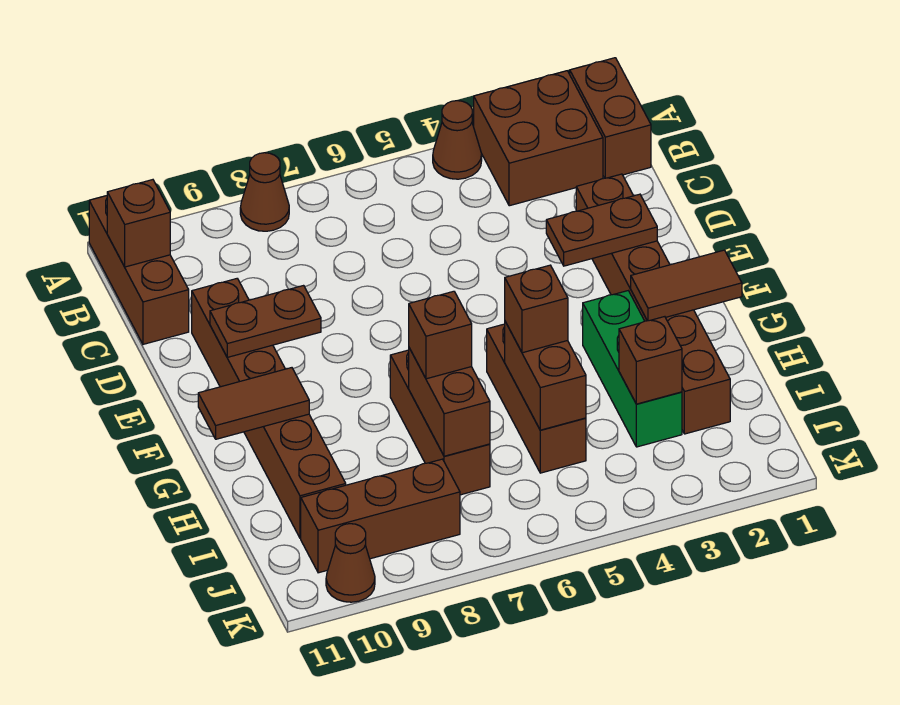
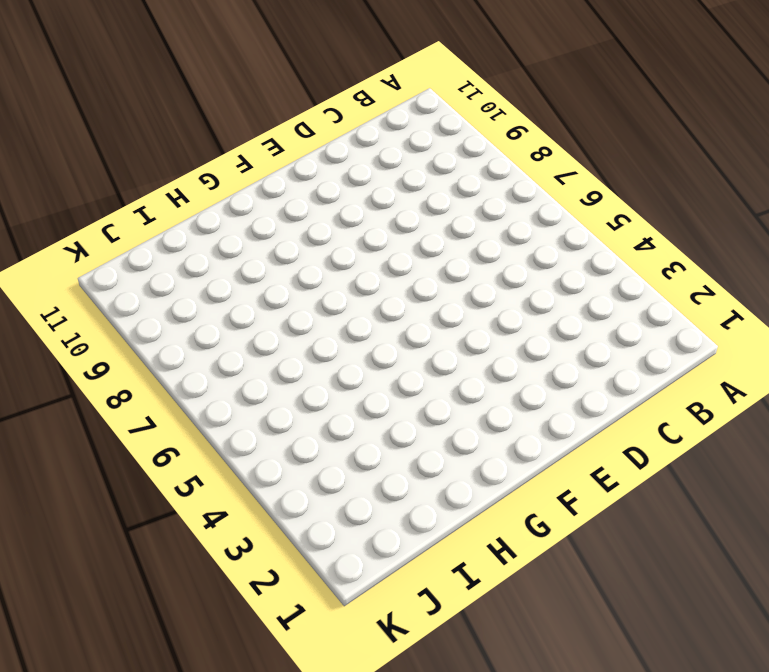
none -> brown brick A1:B1 level 1
none -> brown brick A2:B3 level 1
none -> brown cone A4 level 1

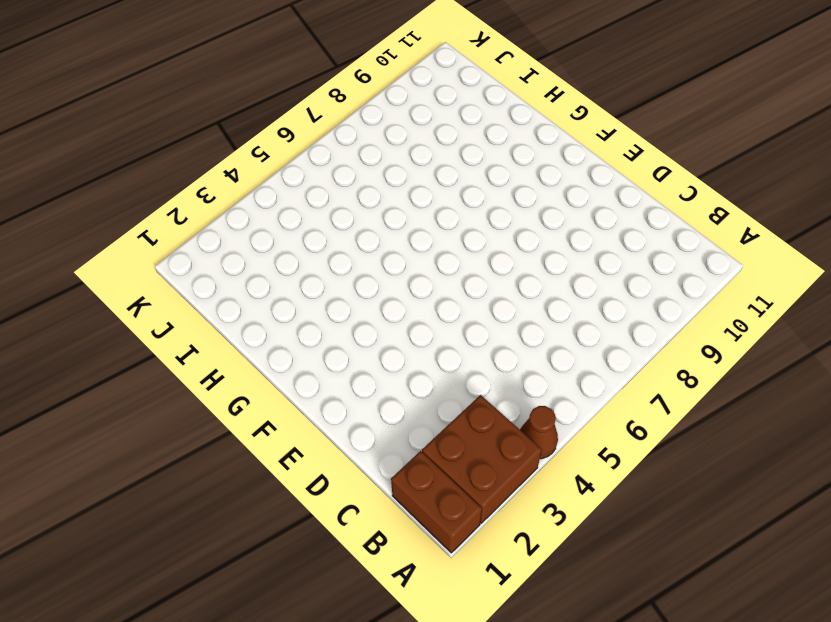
none -> brown cone A8 level 1
none -> brown brick A11:C11 level 1
none -> brown brick D2:I2 level 1

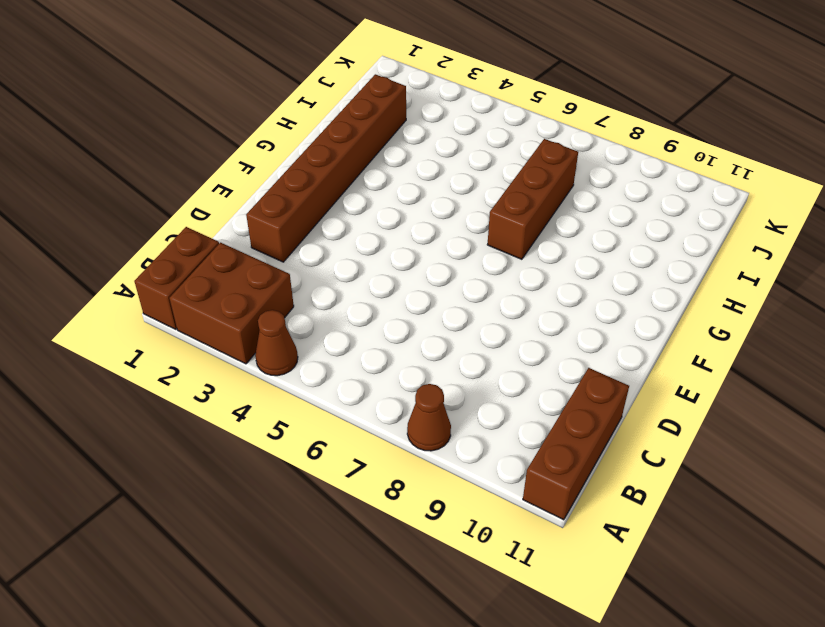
none -> brown brick D10:I10 level 1
none -> green brick G3:I3 level 1
none -> brown brick G5:I5 level 1

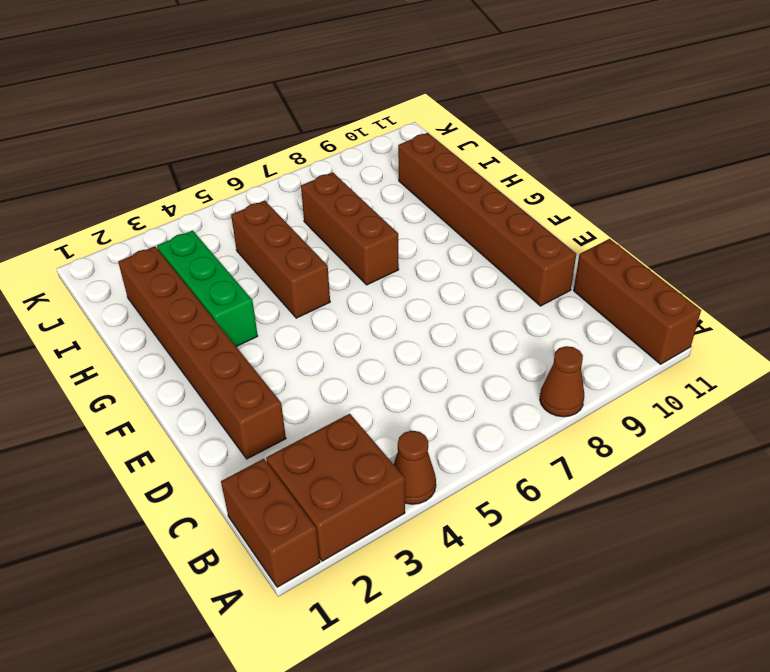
none -> brown brick J8:J10 level 1
none -> brown cone K10 level 1
none -> brown brick B11 level 2

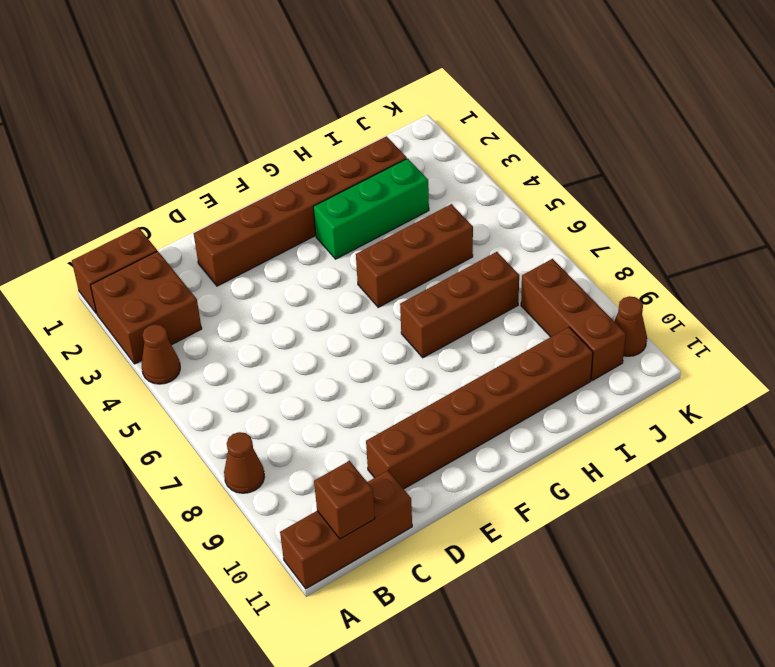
none -> brown plate E2:E3 level 2
none -> brown plate E9:E10 level 2
none -> brown tile G1:G2 level 2

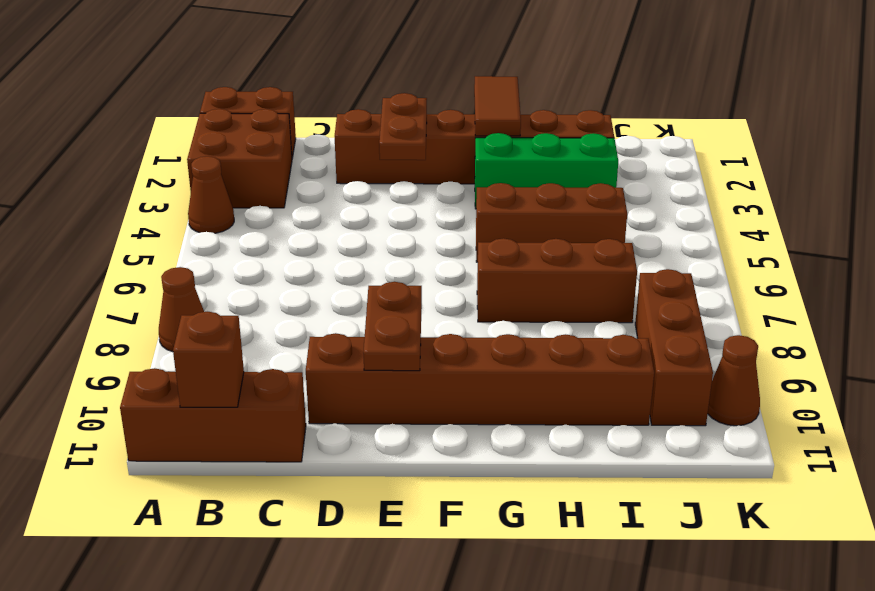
none -> brown tile G10:G11 level 2
none -> brown brick H5:I5 level 2
none -> brown brick H7:I7 level 2

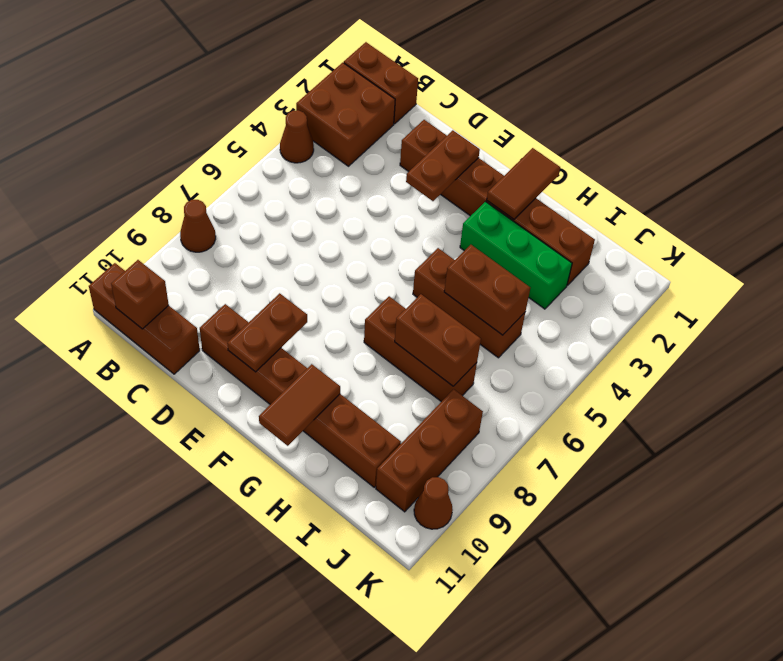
none -> brown brick I3 level 2
none -> brown brick H5 level 3
none -> brown brick H7 level 3

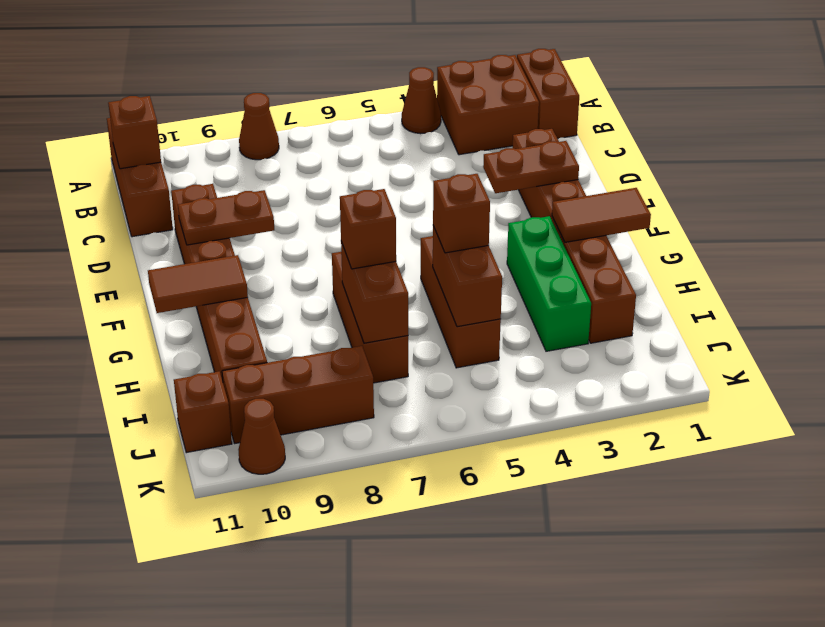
brown brick J11 level 1 -> brown brick I3 level 2

